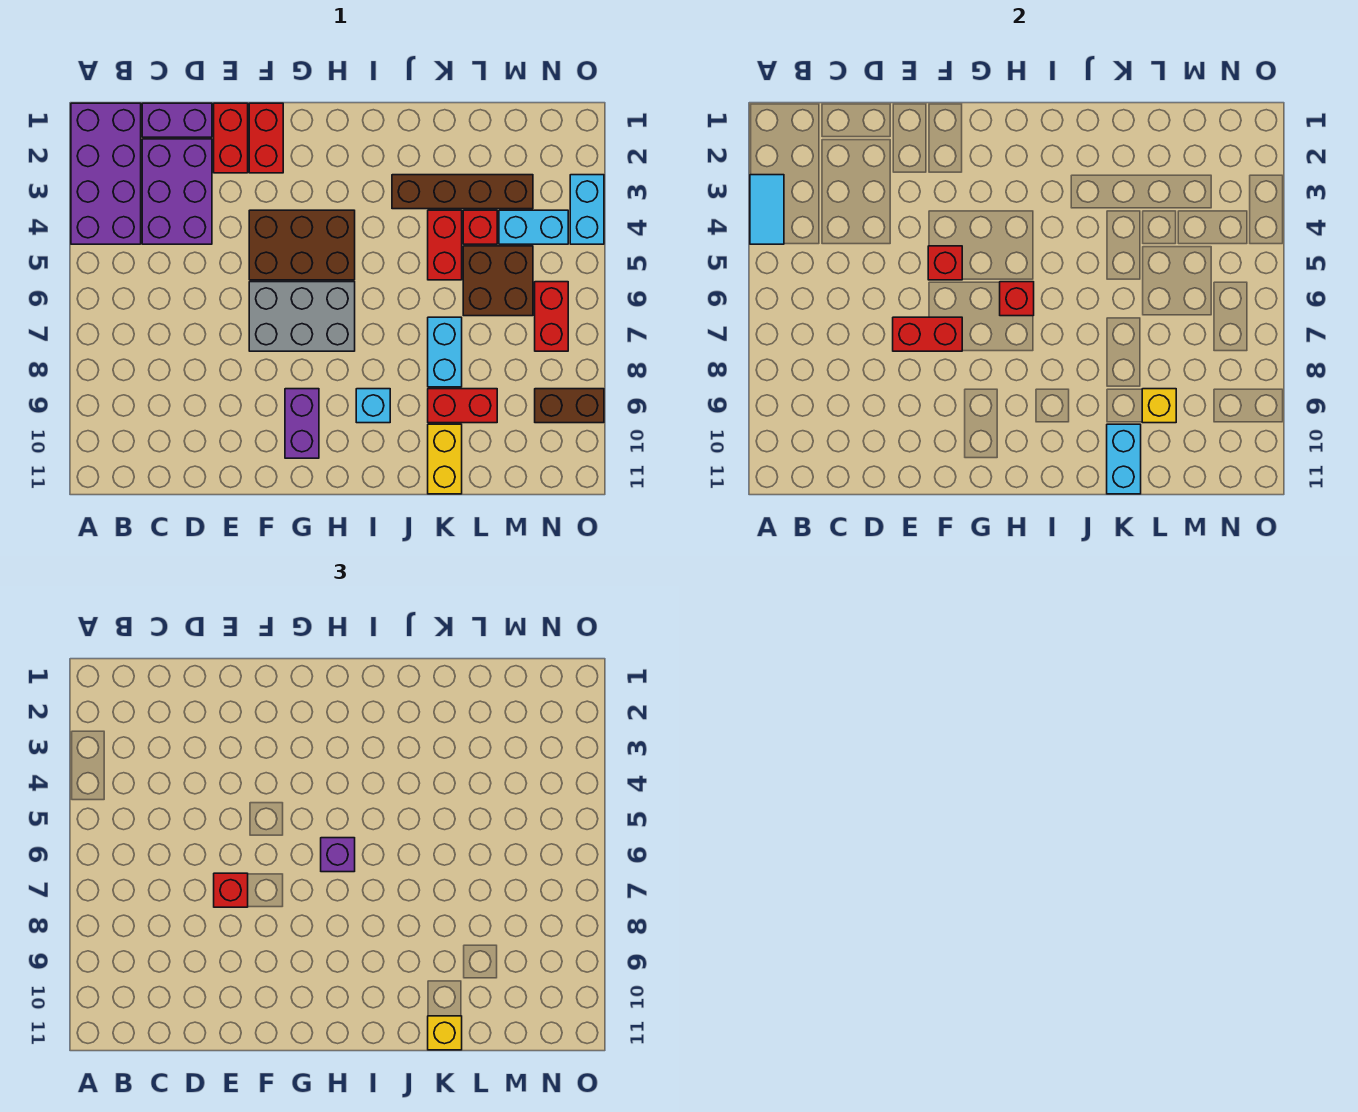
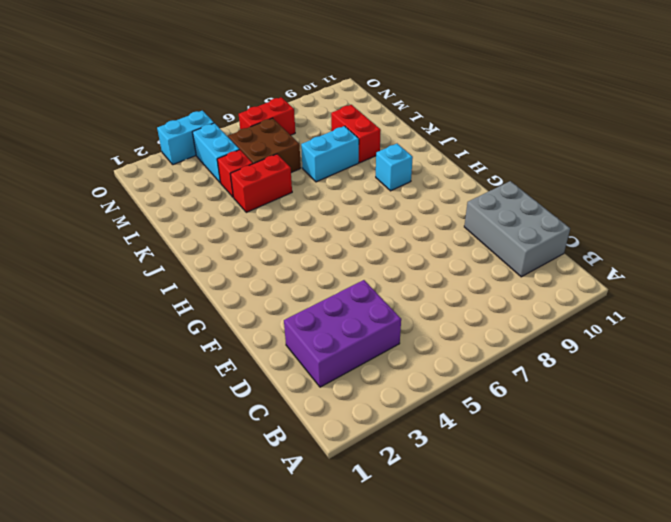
grey brick C10:E11 level 1 -> grey brick F6:H7 level 1
none -> purple brick A1:B4 level 1
none -> purple brick C1:D1 level 1
none -> red brick E1:E2 level 1

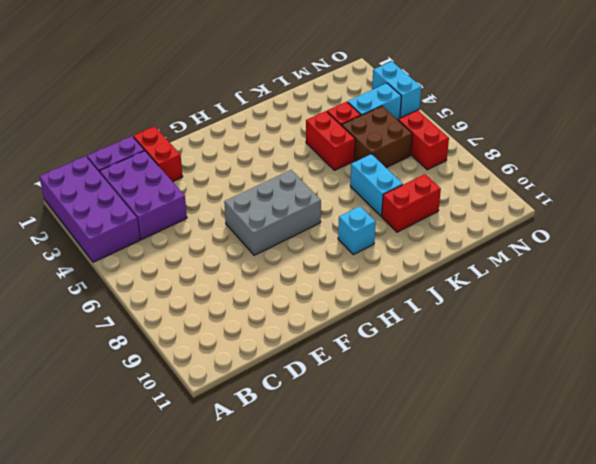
none -> red brick F1:F2 level 1
none -> brown brick F4:H5 level 1
none -> purple brick G9:G10 level 1

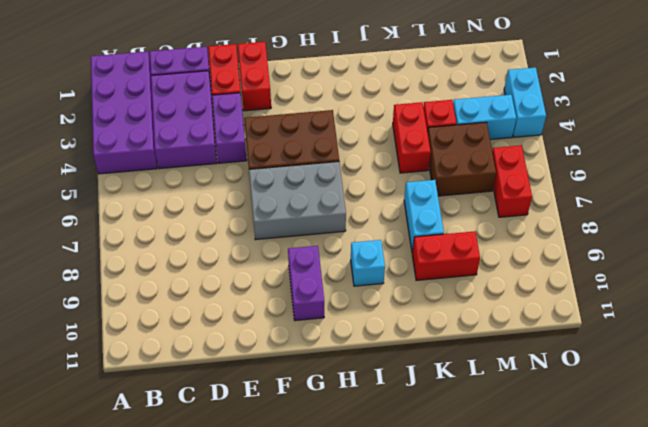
purple brick E3:E4 level 1 -> none
none -> brown brick J3:M3 level 1
none -> yellow brick K10:K11 level 1
none -> brown brick N9:O9 level 1

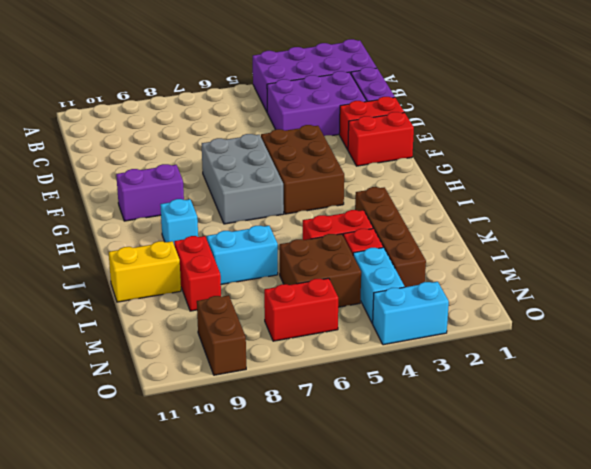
none -> cyan tile A3:A4 level 2
none -> red brick E7:F7 level 2
none -> red brick F5 level 2

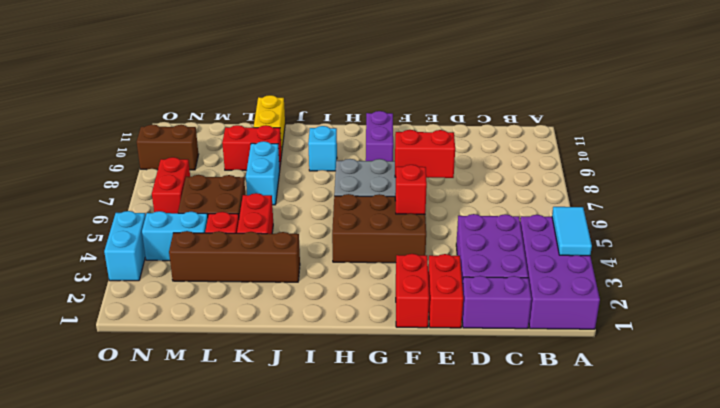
none -> red brick H6 level 2
none -> cyan brick K10:K11 level 2
none -> yellow brick L9 level 2

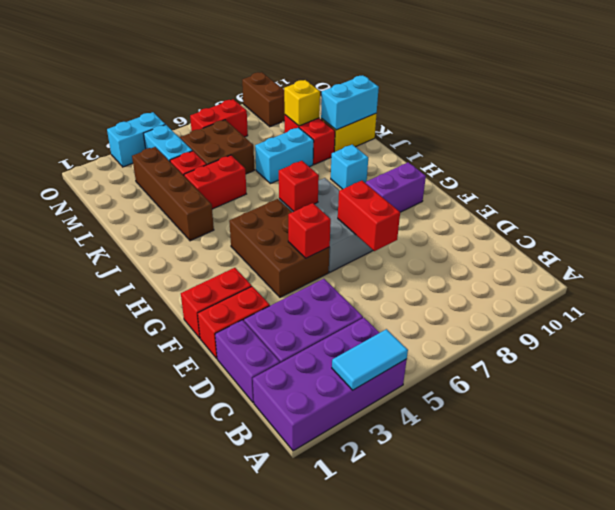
none -> red brick E7 level 3
none -> purple brick H6 level 3
none -> yellow brick K11 level 3

